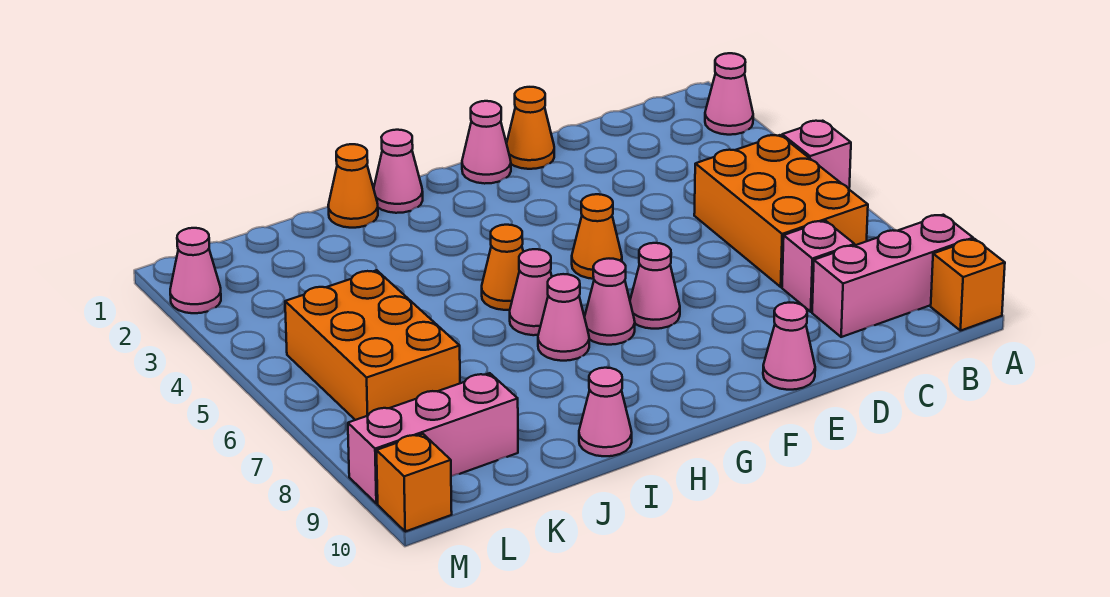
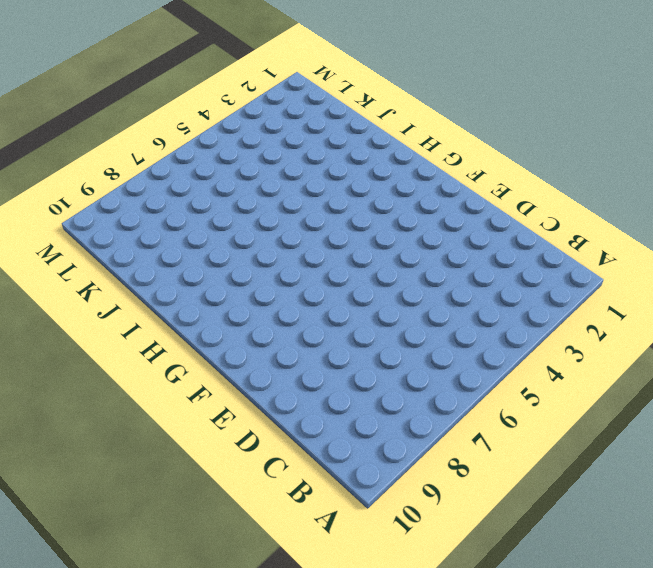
none -> pink cone A2 level 1
none -> pink brick A5 level 1
none -> pink brick A9:C9 level 1

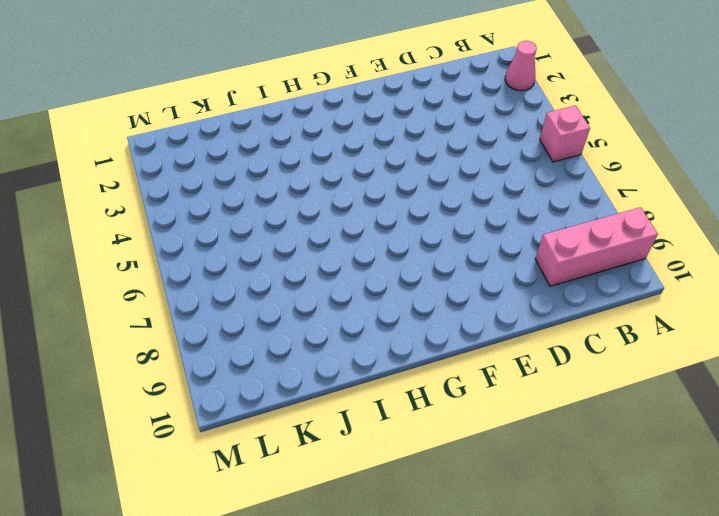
none -> orange brick A10 level 1
none -> orange brick B5:C7 level 1
none -> pink brick C8 level 1

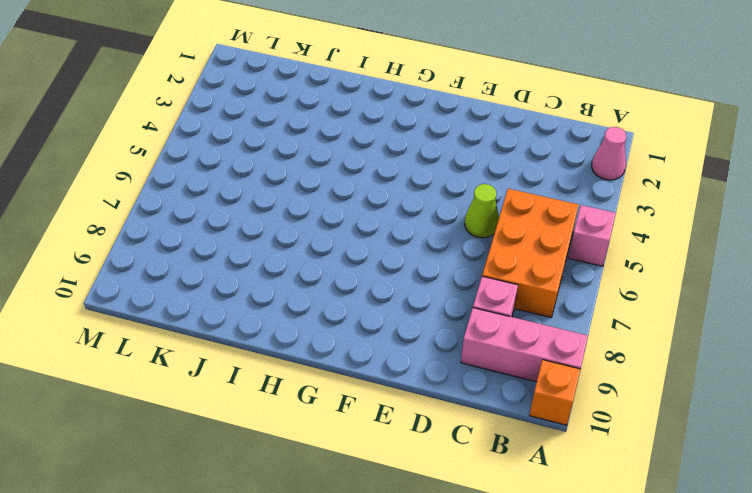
lime cone D5 level 1 -> none
none -> orange cone E1 level 1
none -> pink cone E10 level 1
none -> pink cone F1 level 1

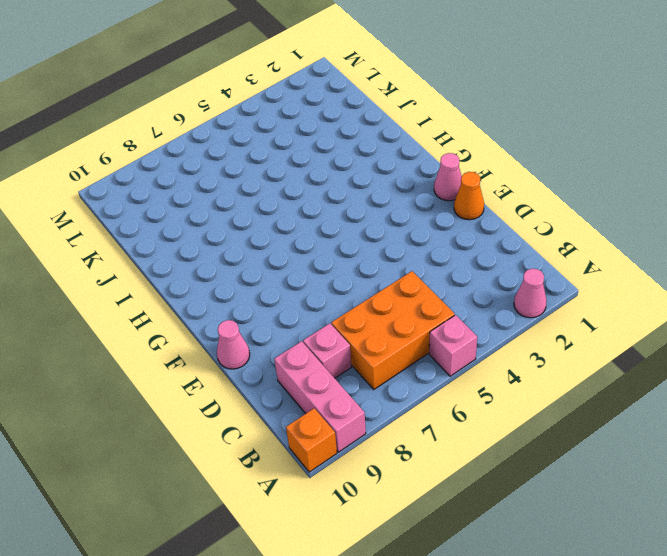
none -> orange cone F5 level 1
none -> pink cone F7 level 1
none -> pink cone G7 level 1

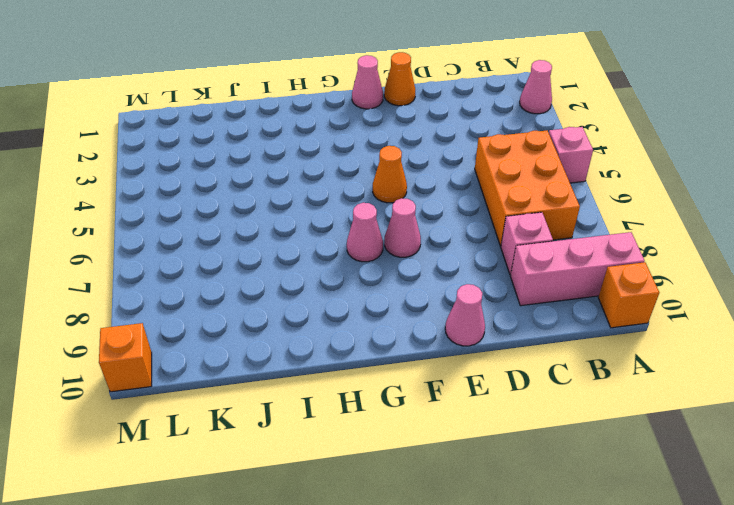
none -> pink cone H1 level 1
none -> orange cone H5 level 1
none -> pink cone H6 level 1

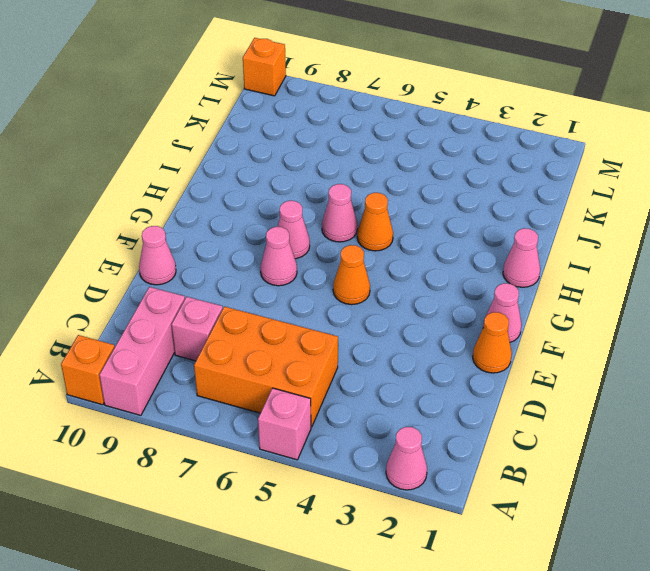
none -> pink cone H7 level 1
none -> orange cone I1 level 1
none -> pink cone I10 level 1

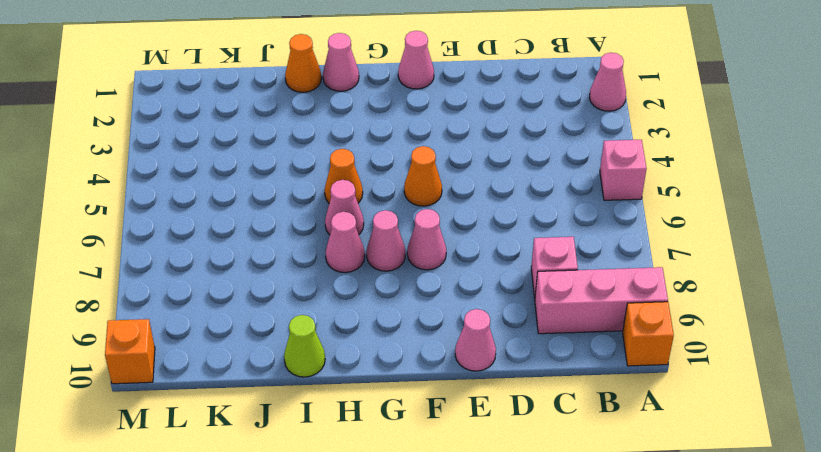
lime cone I10 level 1 -> pink cone I10 level 1
none -> orange brick B5:C7 level 1
none -> orange cone E1 level 1
none -> orange brick K5:L7 level 1

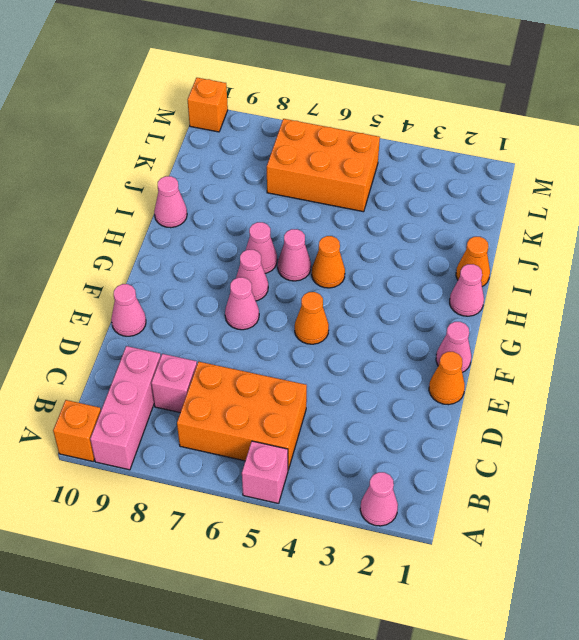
none -> pink brick K9:M9 level 1
none -> pink cone M2 level 1

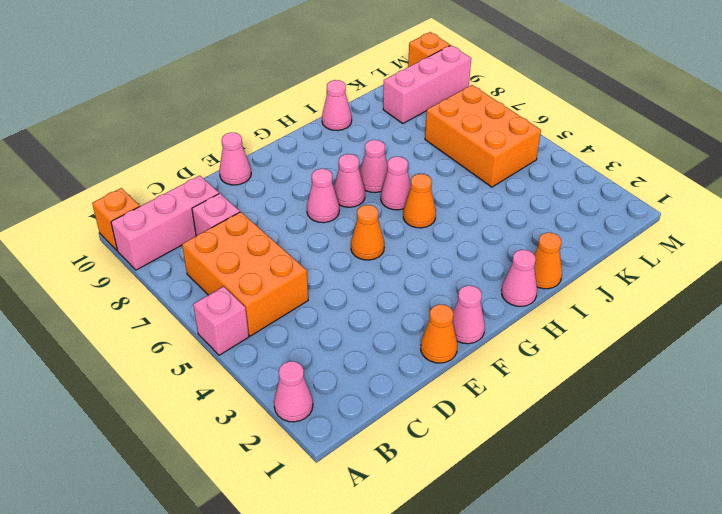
none -> pink cone M2 level 1

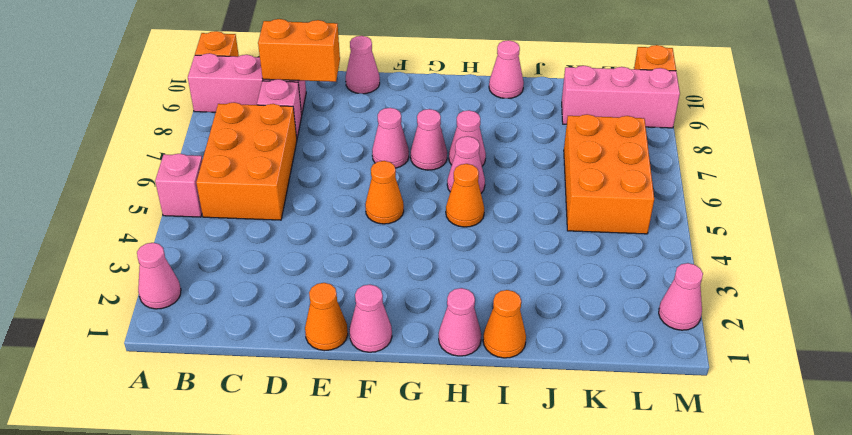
orange brick C9:D9 level 2 -> none

